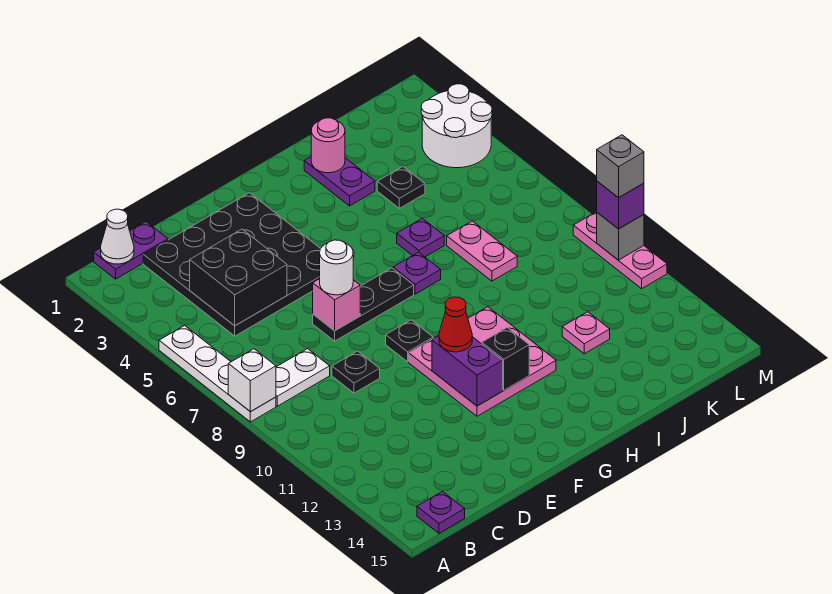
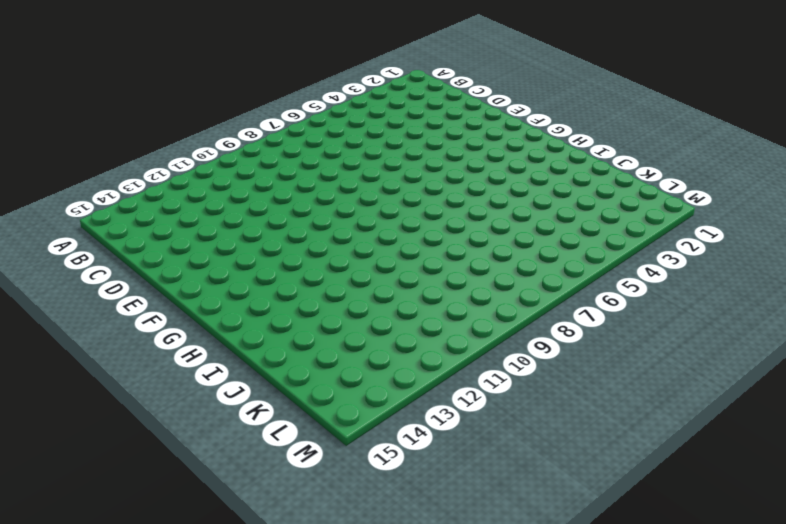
none -> white plate A5:A8 level 1
none -> purple plate B1:C1 level 1
none -> white plate B8:C8 level 1

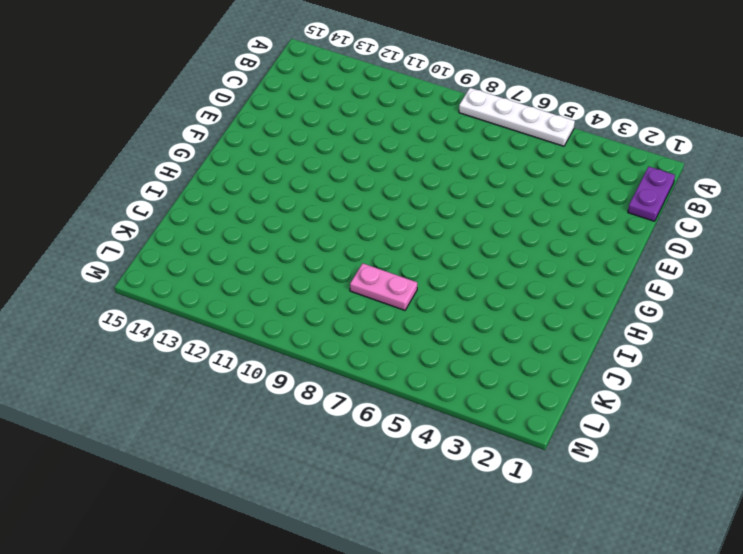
none -> white plate B8:C8 level 1
none -> purple plate B15 level 1
none -> black plate C2:F5 level 1

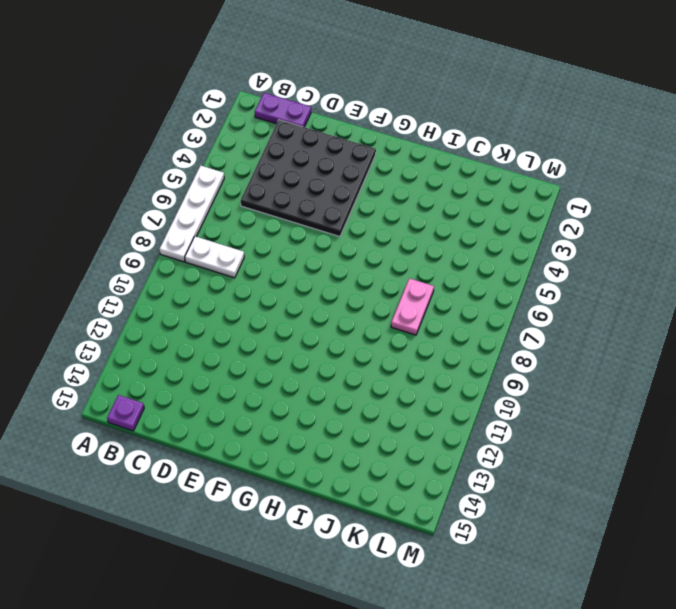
none -> black plate D9 level 1
none -> black plate E7:G7 level 1
none -> black plate F9 level 1

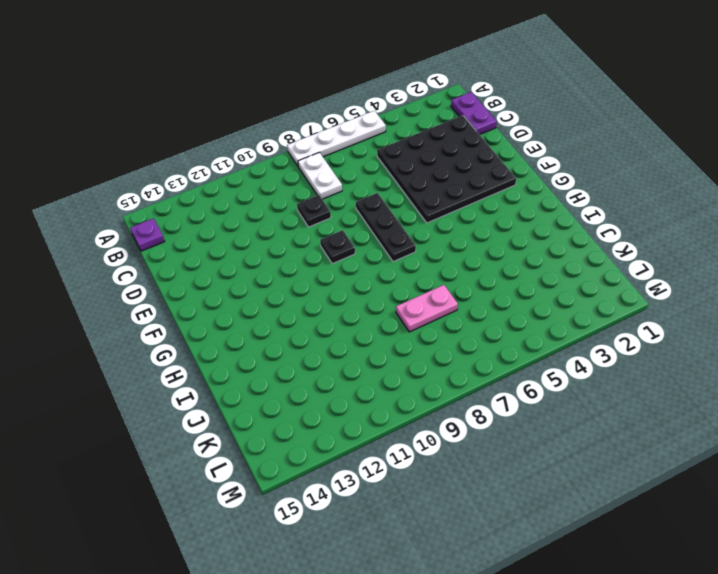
none -> pink plate F10:H12 level 1
none -> purple plate H7 level 1
none -> purple plate I2:I3 level 1

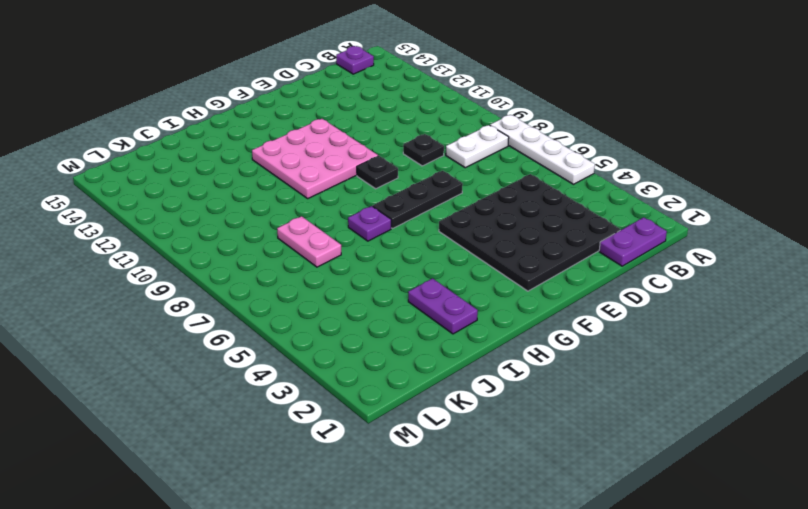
none -> purple plate I6 level 1
none -> black plate J4 level 1
none -> pink plate J12 level 1

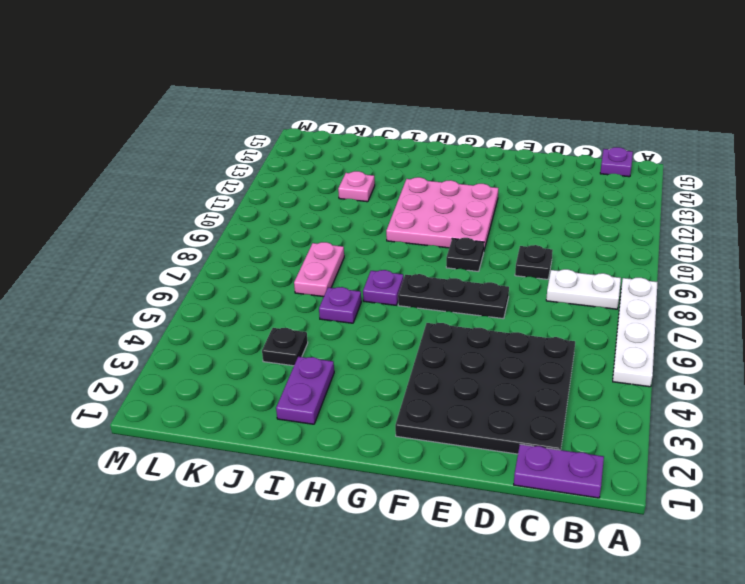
none -> white round brick L3:M4 level 1
none -> pink plate M9:M11 level 1
none -> white brick A8 level 2

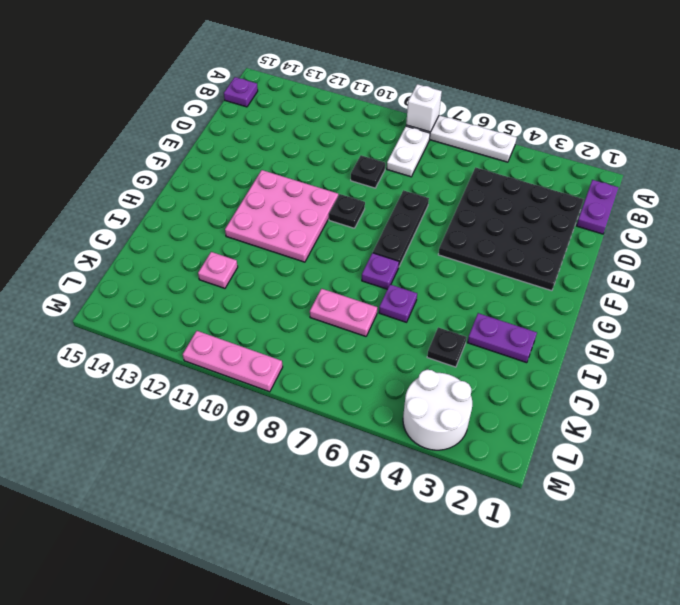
none -> white cone B1 level 2
none -> black brick C4:D5 level 2
none -> pink brick E7 level 2

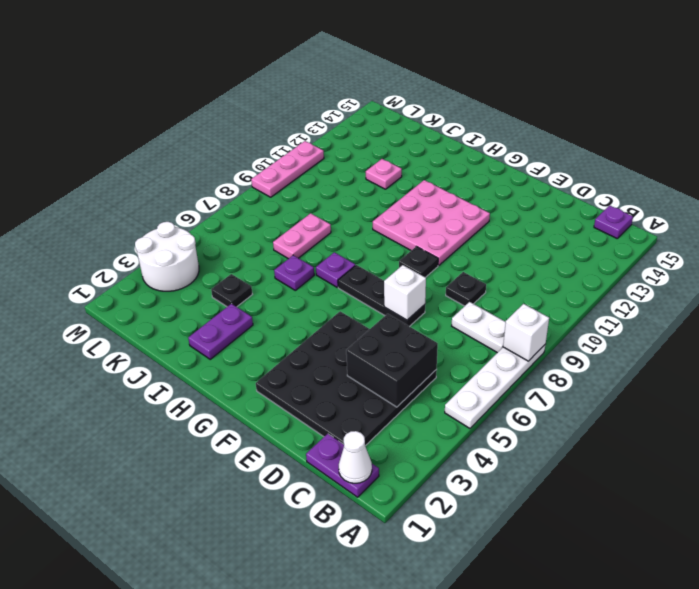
white brick E7 level 2 -> pink brick E7 level 2
none -> purple brick F11:F12 level 2
none -> black brick G12 level 2
none -> pink round brick I2 level 2

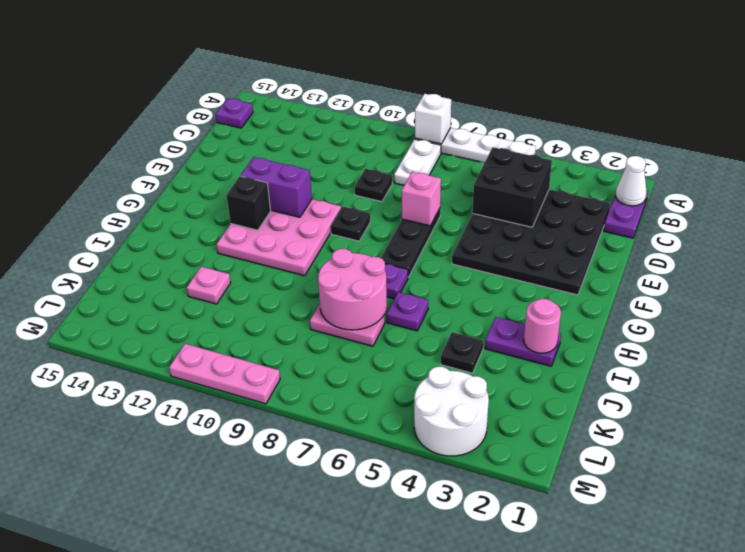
pink round brick I7:J8 level 2 -> none
none -> grey brick M10 level 2
none -> white round brick E7 level 3
none -> red cone F11 level 3

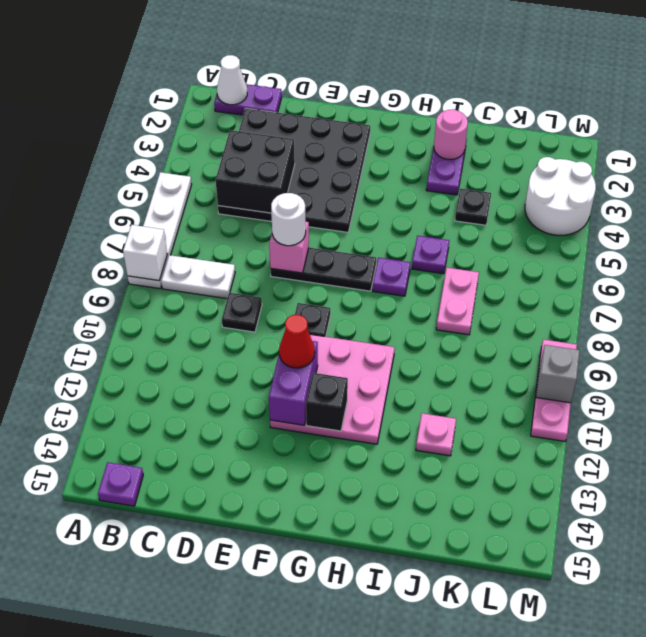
none -> purple brick M10 level 3
none -> grey brick M10 level 4

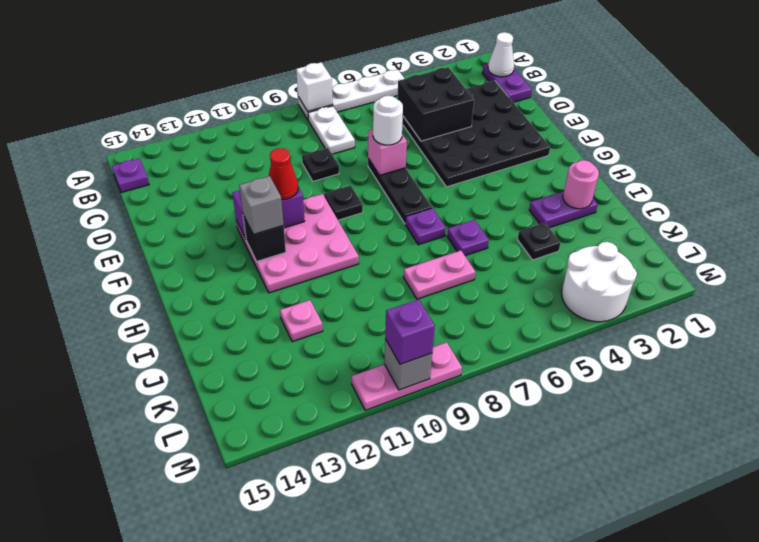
grey brick G12 level 3 -> grey brick M10 level 4

